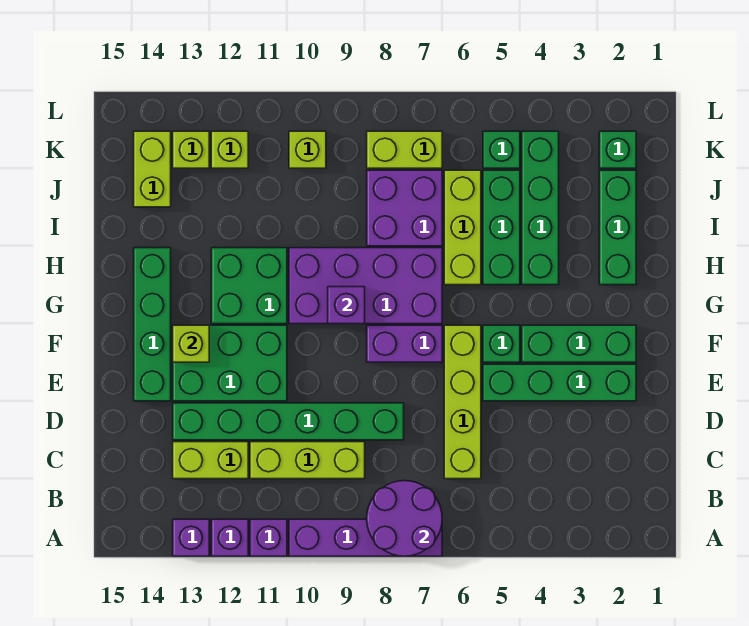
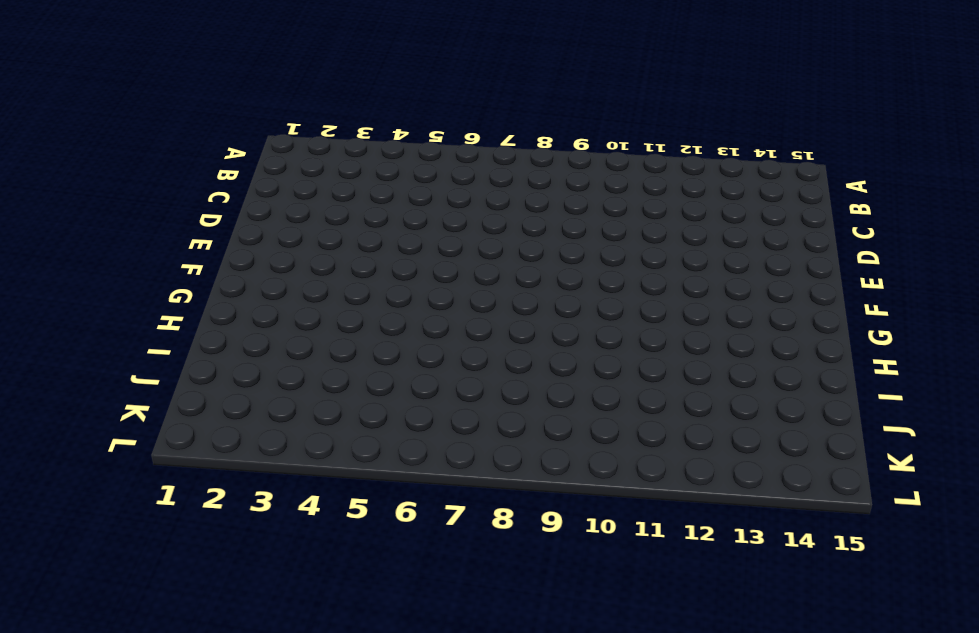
none -> purple brick A7:A10 level 1
none -> purple brick A11 level 1
none -> purple brick A12 level 1
none -> purple brick A13 level 1

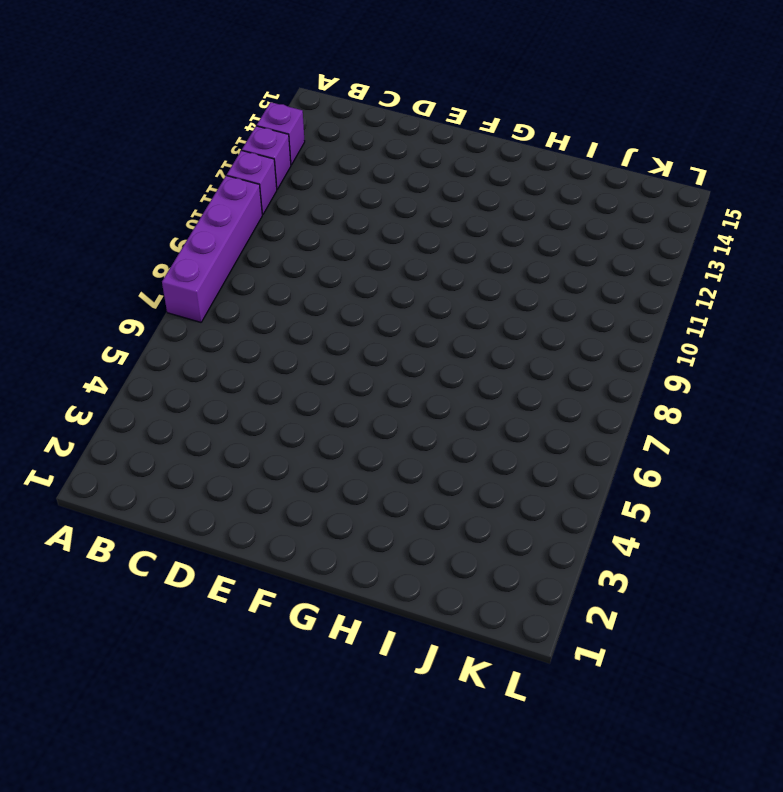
none -> lime brick C6:F6 level 1
none -> lime brick C9:C11 level 1
none -> lime brick C12:C13 level 1
none -> green brick D8:D13 level 1

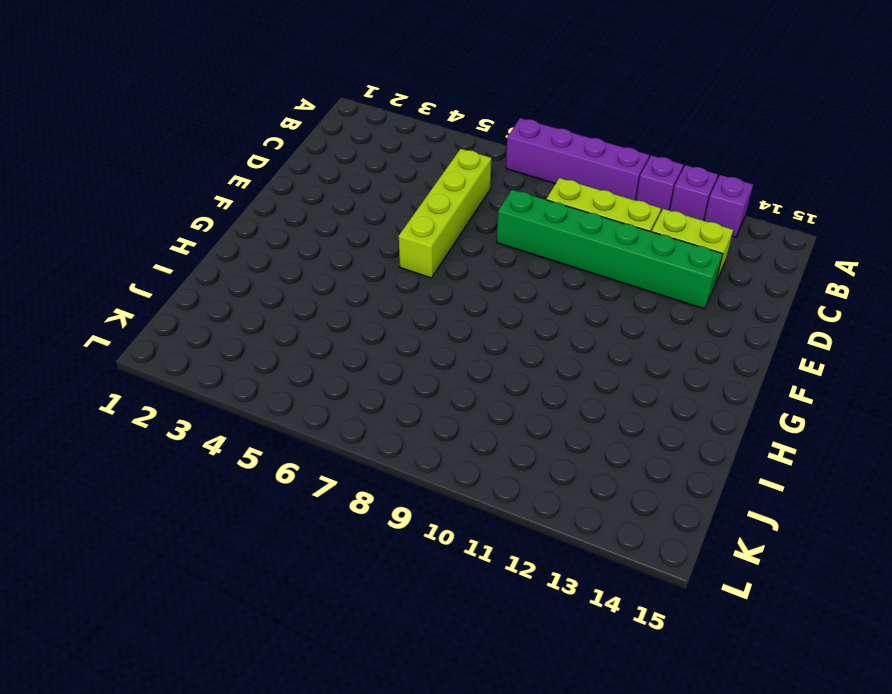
none -> green brick E2:E5 level 1
none -> green brick E11:F13 level 1
none -> green brick E14:H14 level 1
none -> green brick F2:F4 level 1

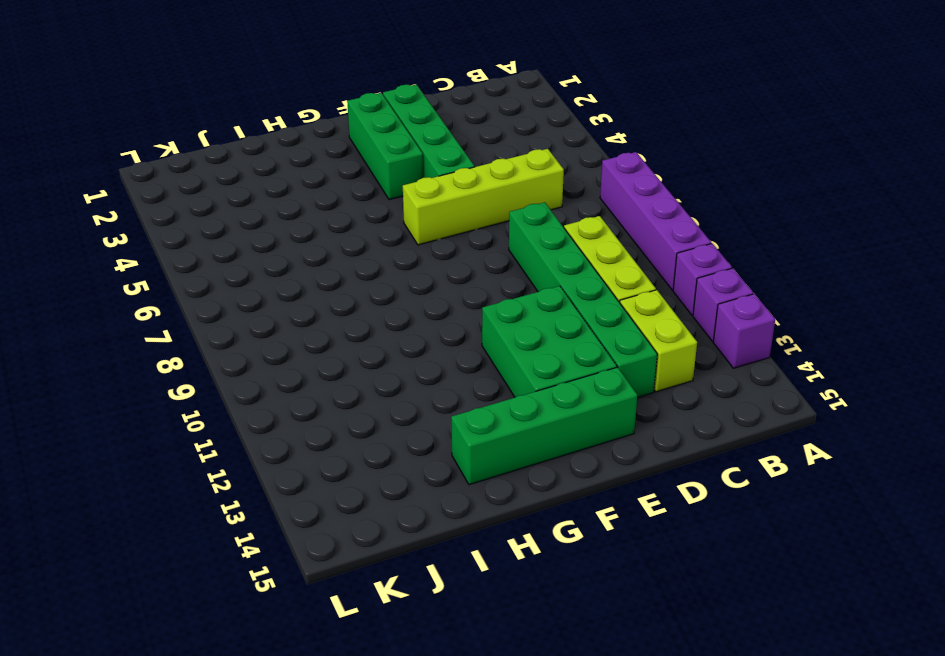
none -> green brick F5 level 1
none -> purple brick F7:F8 level 1
none -> purple brick G7:H10 level 1
none -> green brick G11:H12 level 1

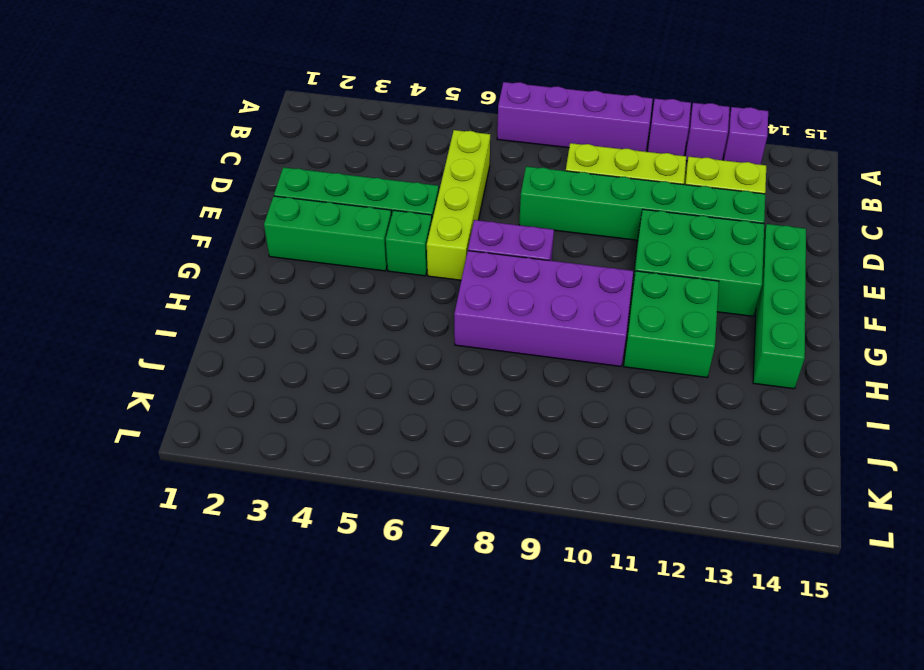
none -> green brick H2:J2 level 1
none -> green brick H4:K4 level 1
none -> green brick H5:J5 level 1
none -> lime brick H6:J6 level 1

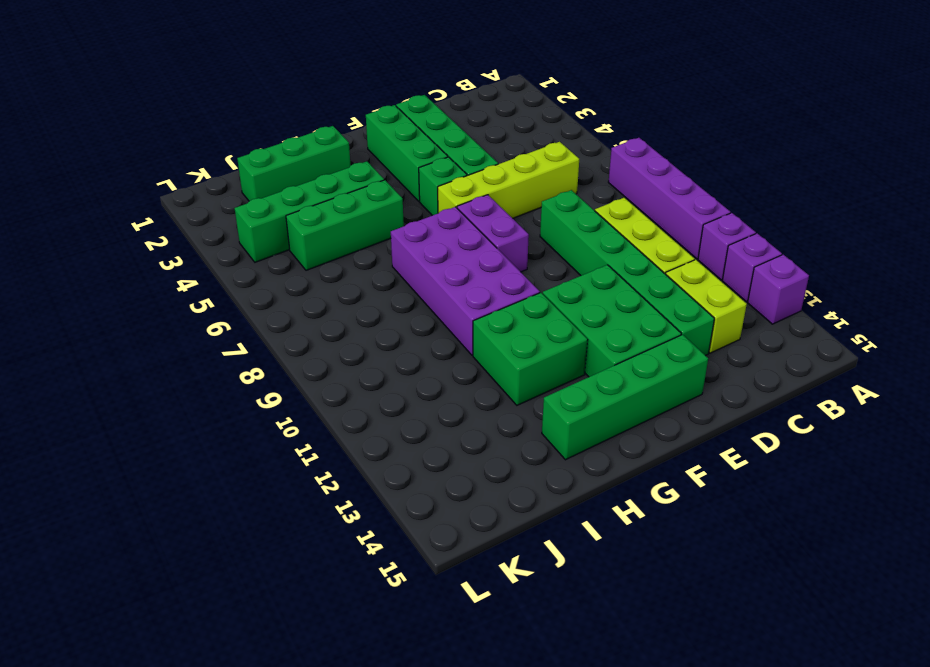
none -> lime brick H6:J6 level 1
none -> purple brick I7:J8 level 1
none -> lime brick J14:K14 level 1
none -> green brick K2 level 1

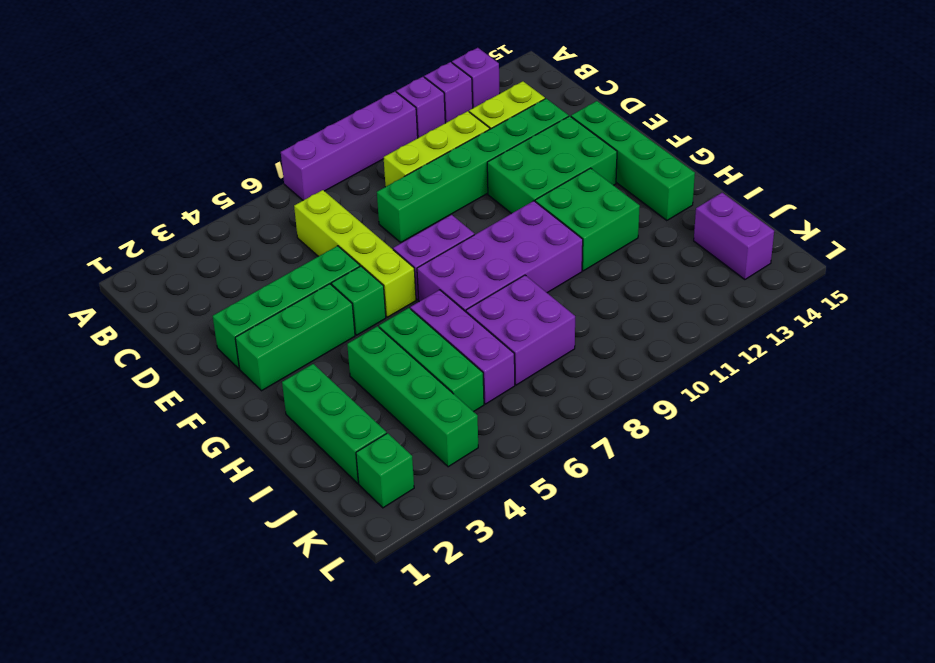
purple brick H6:J6 level 1 -> lime brick H6:J6 level 1
purple brick J14:K14 level 1 -> lime brick J14:K14 level 1
none -> green brick K5 level 1
none -> lime brick K7:K8 level 1
none -> lime brick K10 level 1
none -> lime brick K12 level 1

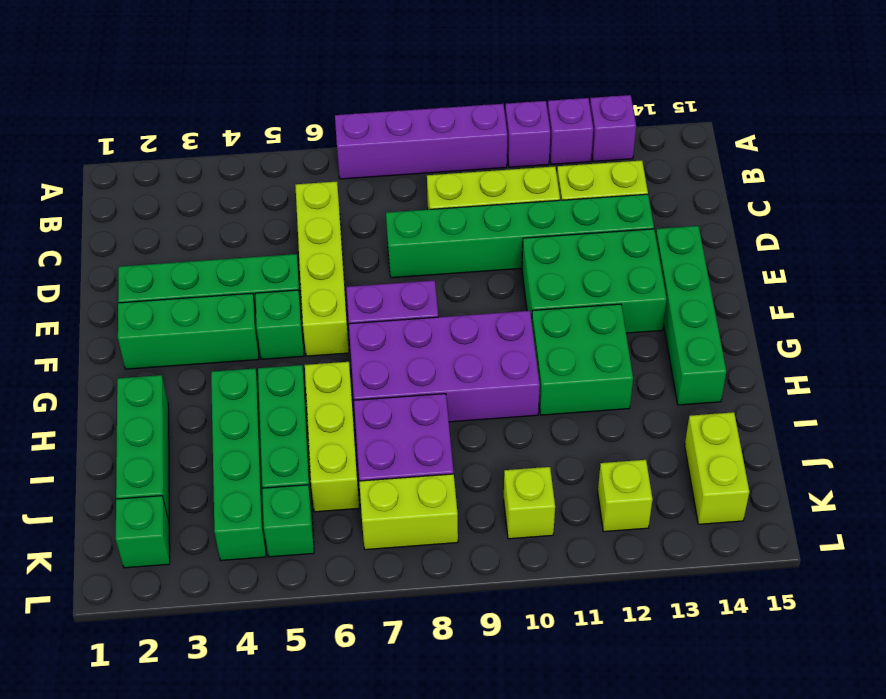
none -> lime brick K13 level 1
none -> purple round brick A7:B8 level 2
none -> lime brick F13 level 2
none -> purple brick G9 level 2

